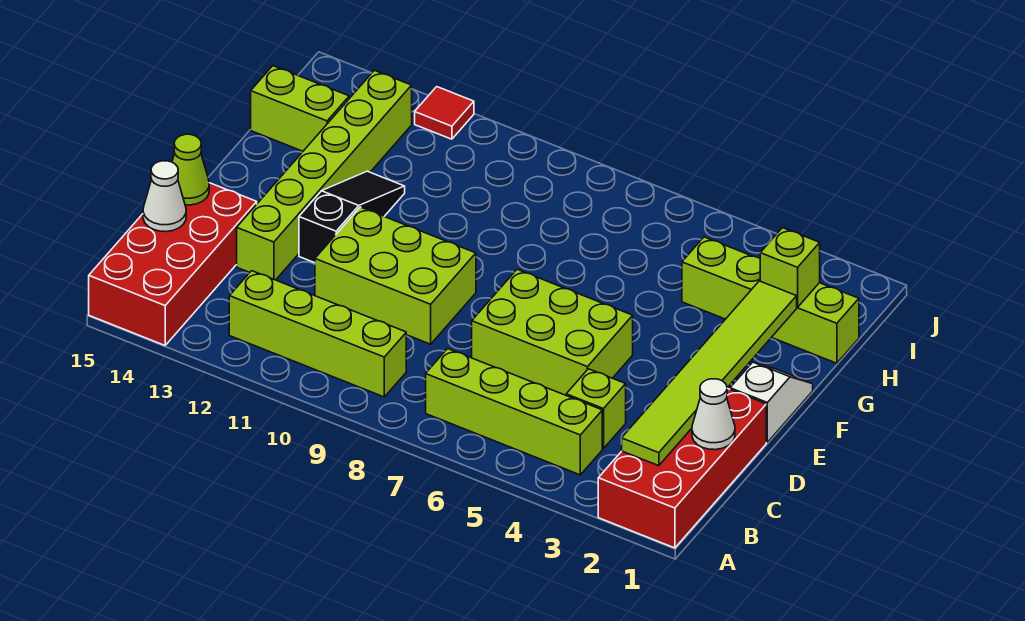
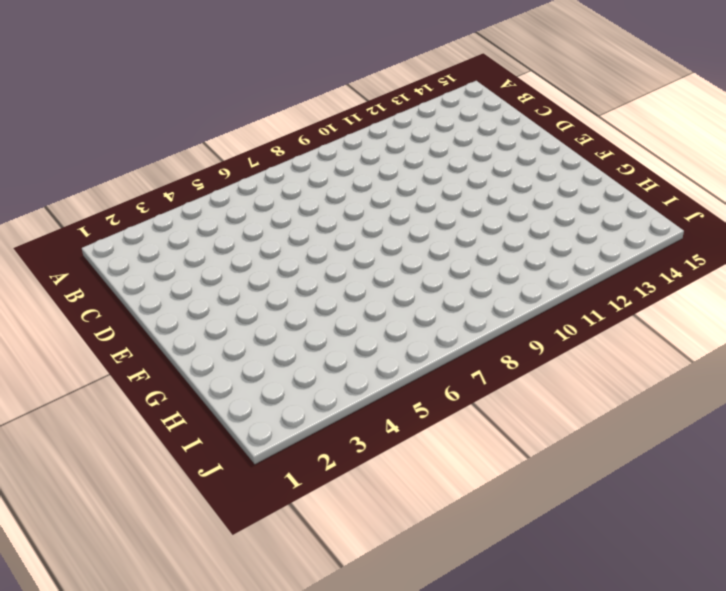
none -> red brick A1:D2 level 1
none -> red brick A14:D15 level 1
none -> lime brick B4:B7 level 1

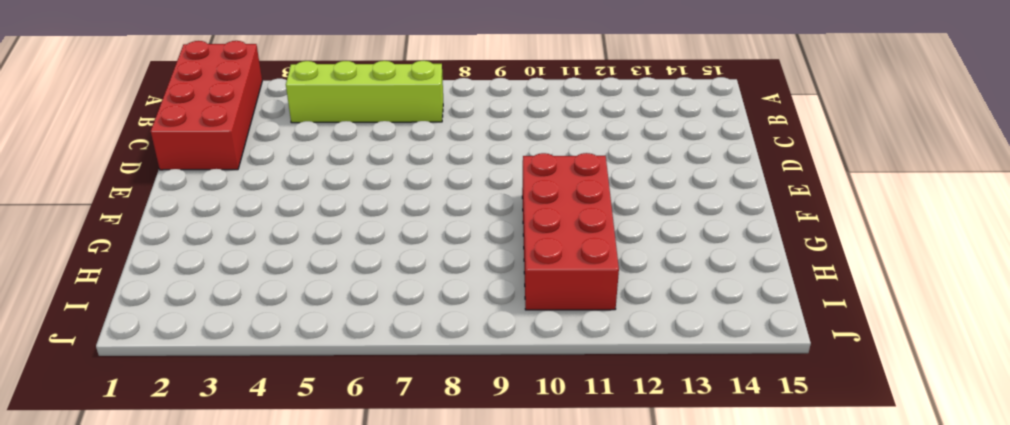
red brick F10:I11 level 1 -> red brick A14:D15 level 1
none -> lime brick B9:B12 level 1
none -> lime brick C4 level 1
none -> lime brick D5:E7 level 1

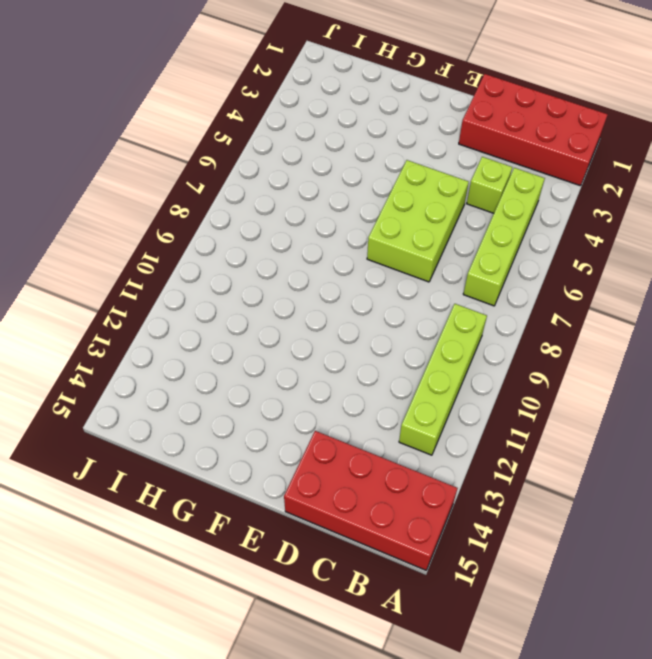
none -> lime brick D9:E11 level 1
none -> lime brick D13:I13 level 1
none -> white slope E1:F1 level 1 top E

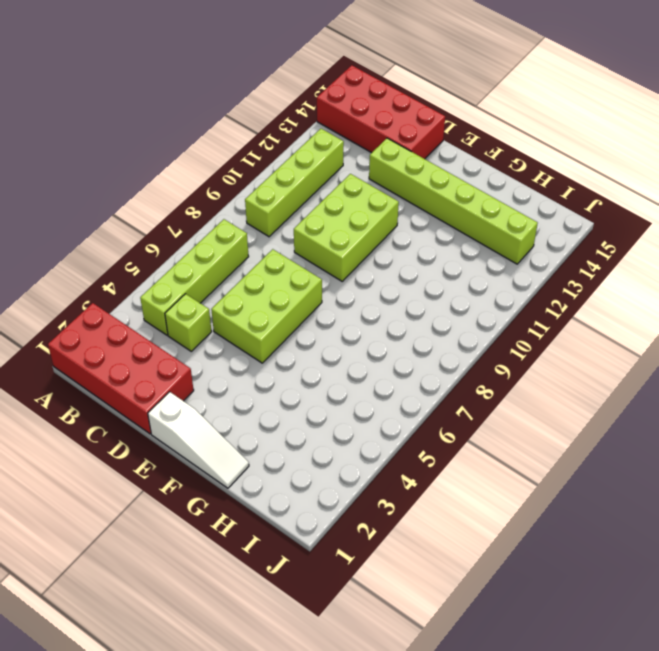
white slope E1:G1 level 1 top E -> white slope E1:F1 level 1 top E
none -> black slope E12:G12 level 1 top E
none -> lime brick H1:H4 level 1
none -> lime brick H14:H15 level 1

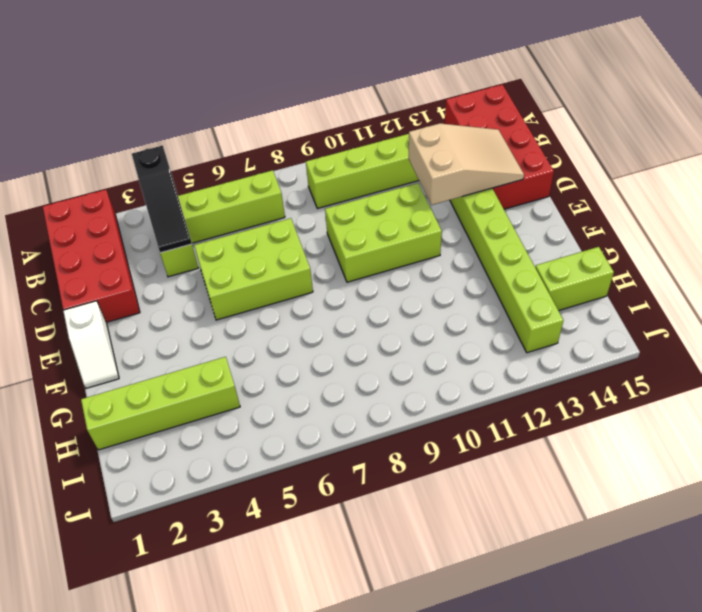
black slope A4:C4 level 2 top A -> black slope E12:G12 level 1 top E
tan slope C12:D14 level 2 top 12 -> none
none -> red tile J12 level 1
none -> lime tile B2:G2 level 2
none -> white cone C1 level 2

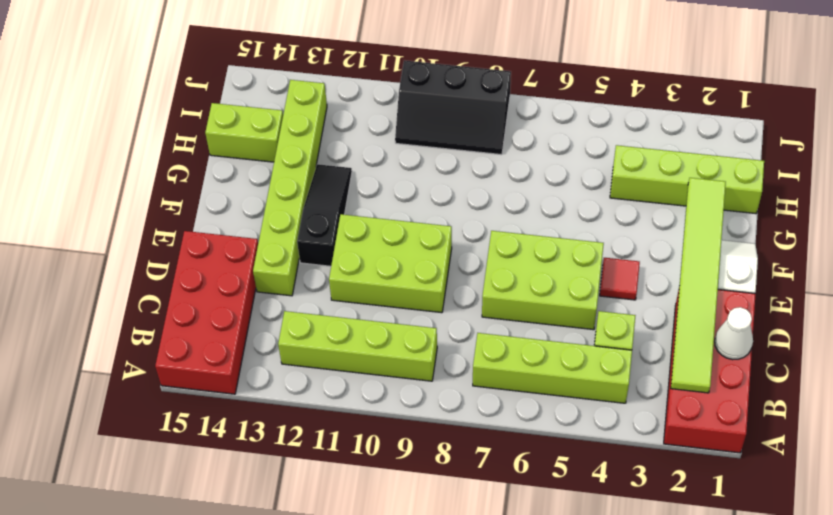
red tile E4 level 1 -> red tile J12 level 1
black slope I8:J10 level 1 top J -> none
none -> white cone C15 level 2
none -> lime cone D15 level 2
none -> lime brick H2 level 2

